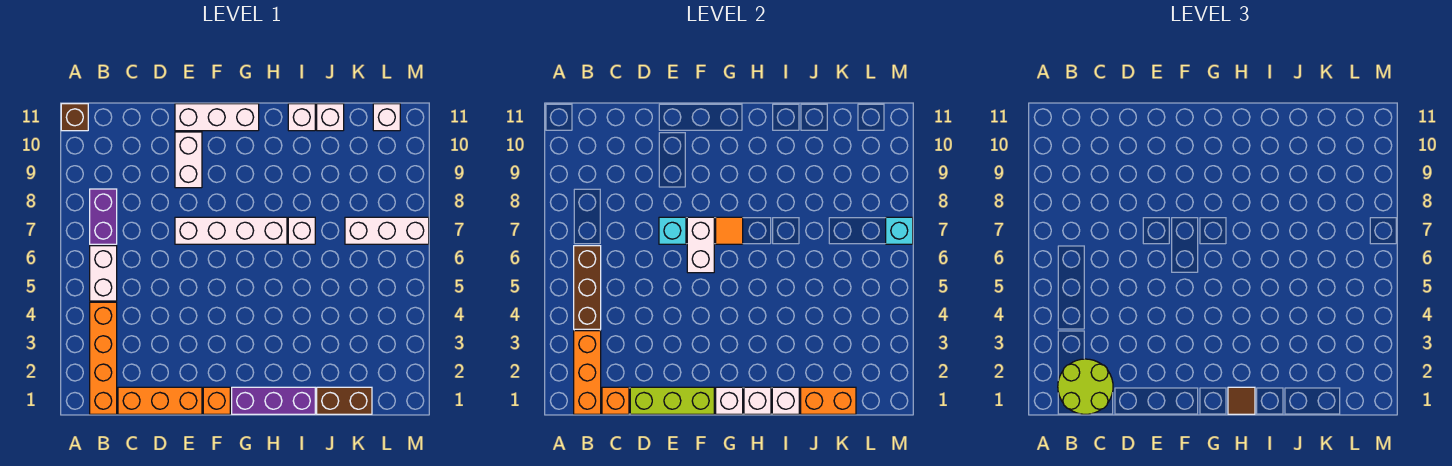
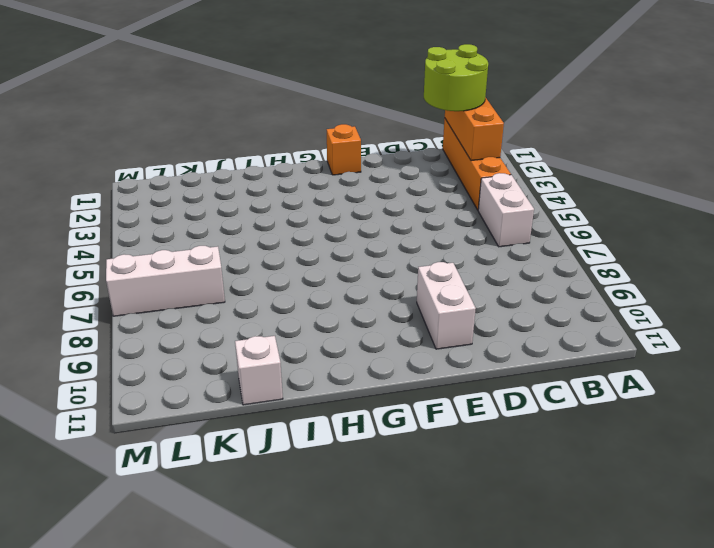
none -> brown brick A11 level 1
none -> purple brick B7:B8 level 1
none -> orange brick C1:E1 level 1
none -> white brick E7:H7 level 1

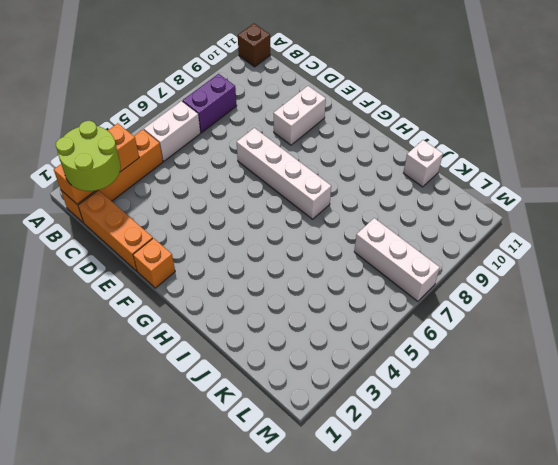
none -> white brick E11:G11 level 1
none -> purple brick G1:I1 level 1
none -> white brick I7 level 1
none -> white brick I11 level 1

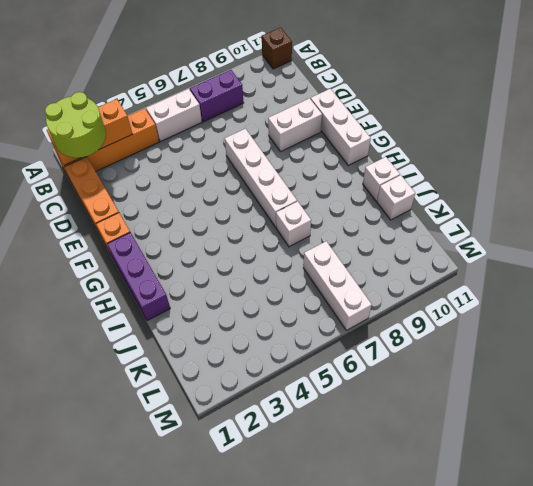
none -> brown brick J1:K1 level 1
none -> white brick L11 level 1
none -> brown brick B4:B6 level 2
none -> orange brick C1 level 2

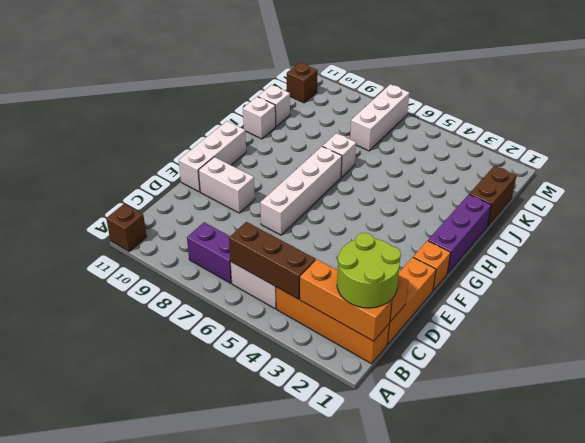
brown brick L11 level 1 -> white brick L11 level 1
none -> lime brick D1:F1 level 2
none -> cyan brick E7 level 2
none -> white brick F6:F7 level 2
none -> white brick G1 level 2

